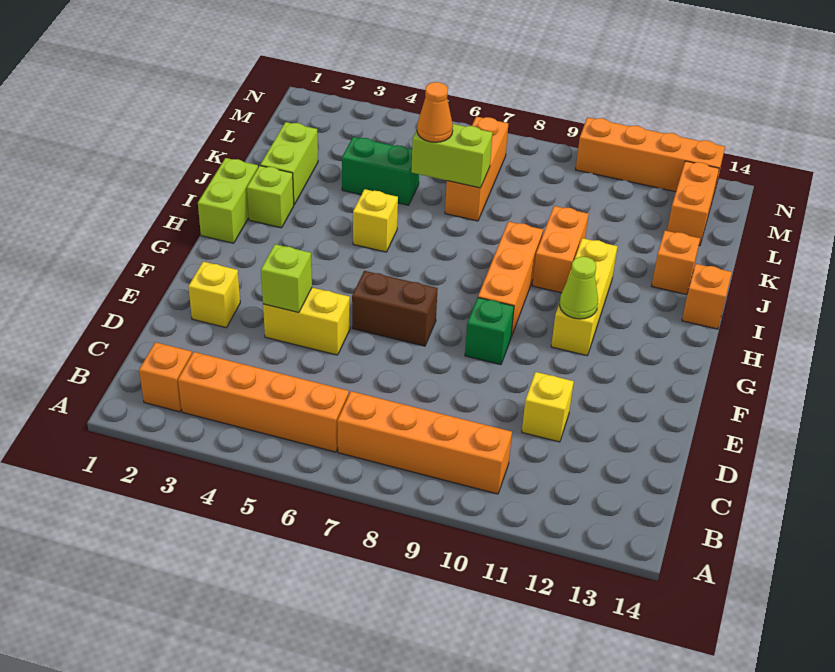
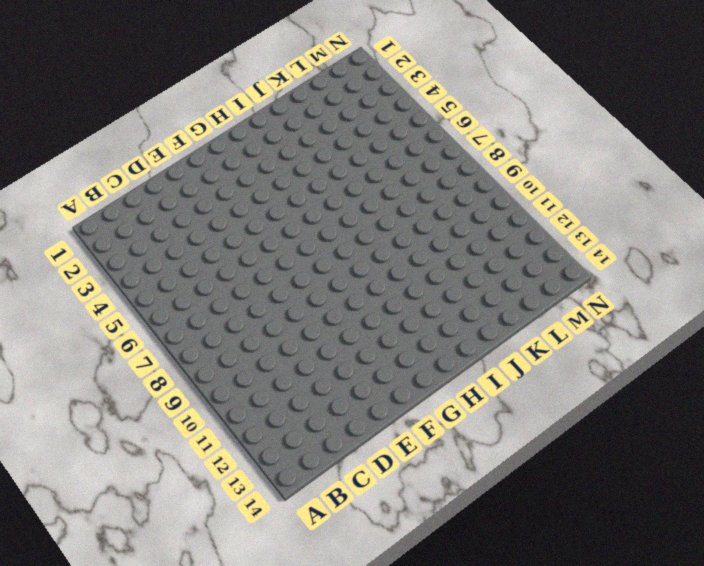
none -> orange brick B2 level 1
none -> orange brick B3:B6 level 1
none -> orange brick B7:B10 level 1

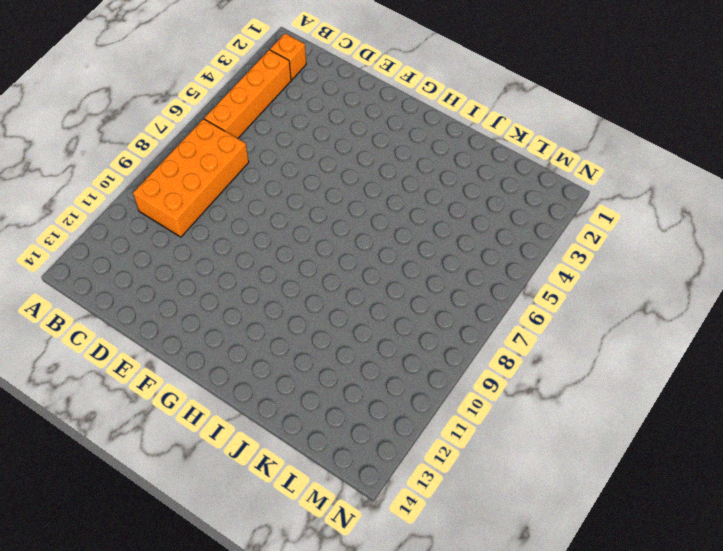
orange brick B7:C10 level 1 -> orange brick B7:B10 level 1
none -> yellow brick D11 level 1
none -> yellow brick E2 level 1
none -> yellow brick E4:E5 level 1

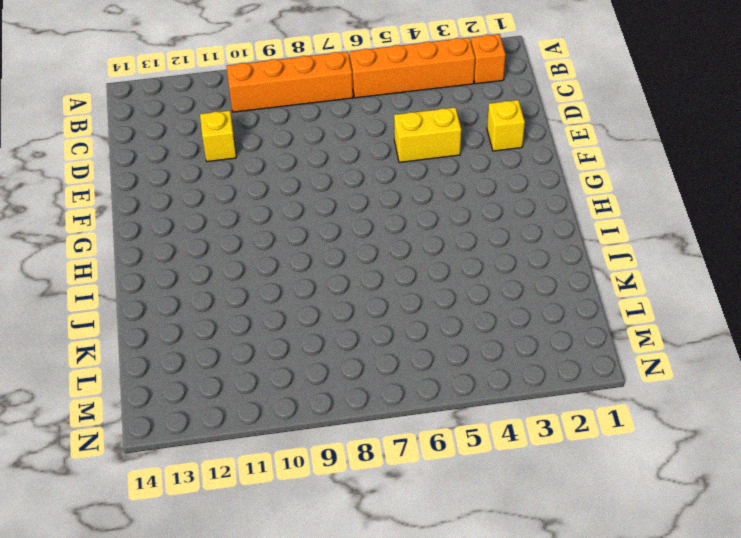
none -> brown brick F6:F7 level 1
none -> green brick F9 level 1
none -> orange brick G9:I9 level 1

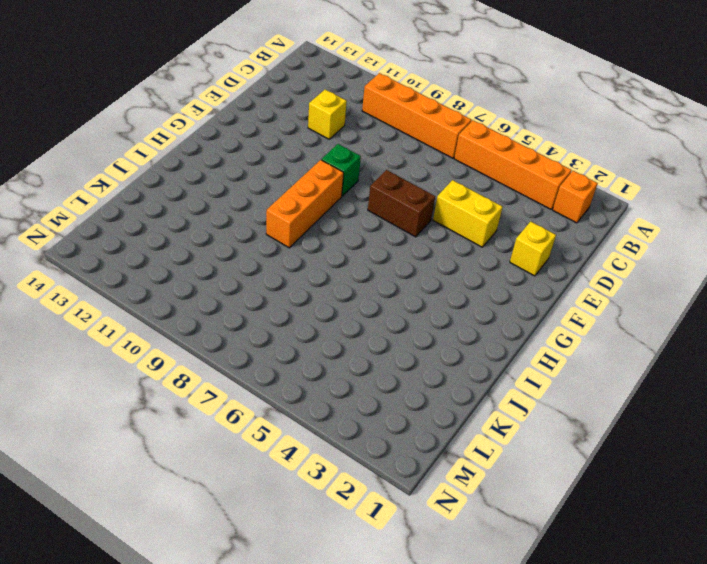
none -> yellow brick G11:I11 level 1
none -> lime brick H1:I1 level 1
none -> lime brick I2 level 1

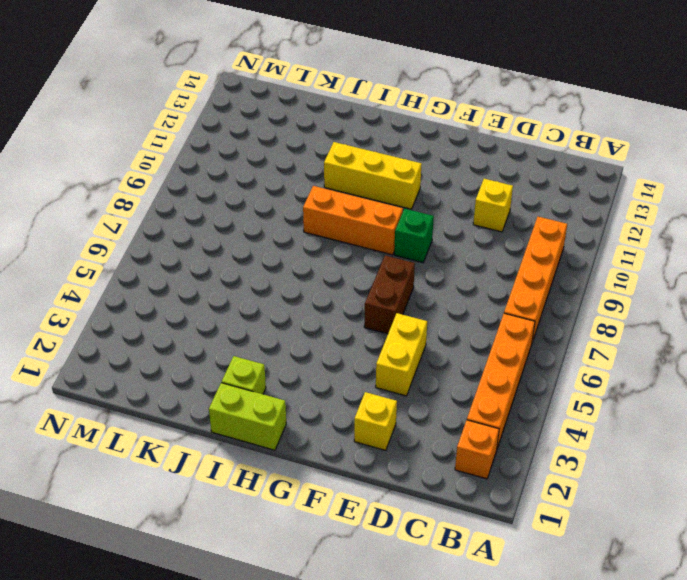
none -> yellow brick I5 level 1
none -> orange brick I10:J10 level 1
none -> orange brick I14 level 1

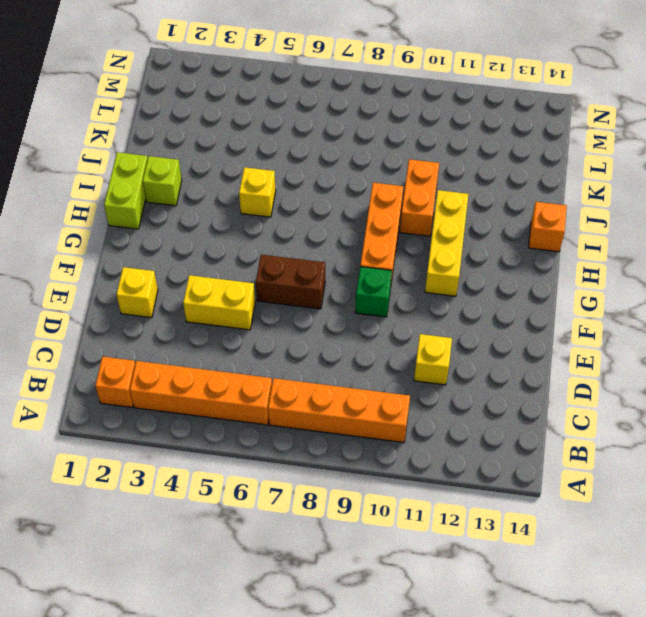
none -> lime brick J2:K2 level 1
none -> orange brick J13 level 1
none -> green brick K4:K5 level 1

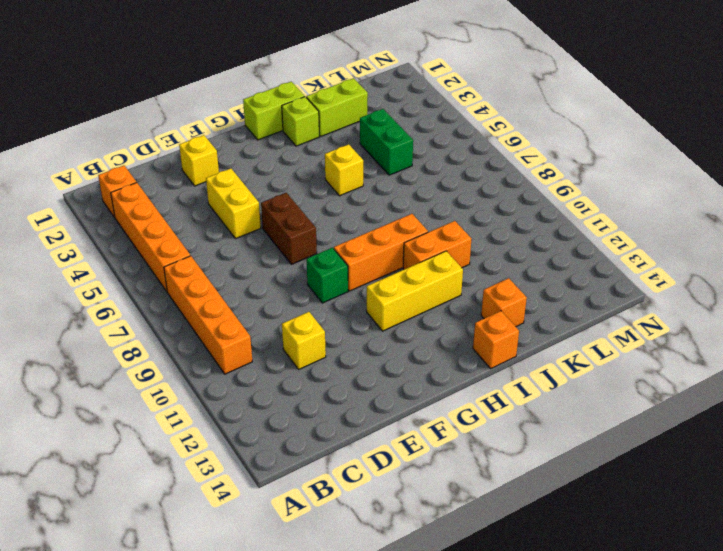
none -> orange brick K7:M7 level 1
none -> orange brick L13:M13 level 1
none -> orange brick N10:N13 level 1

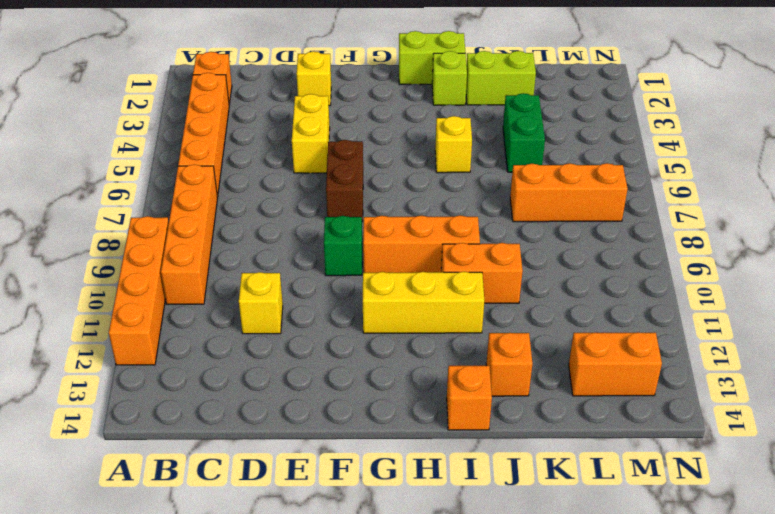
orange brick A9:A12 level 1 -> orange brick N10:N13 level 1
none -> lime brick E4 level 2
none -> lime cone G11 level 2
none -> lime brick K6:K7 level 2

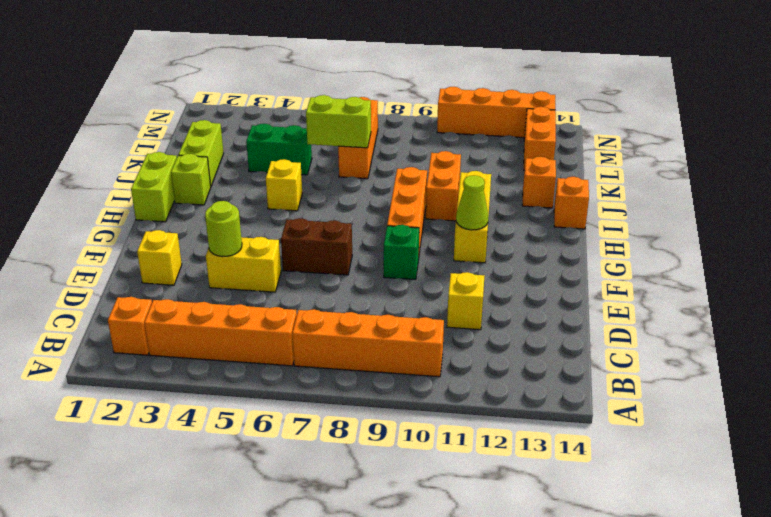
lime round brick E4 level 2 -> lime brick E4 level 2
none -> orange cone K6 level 3

